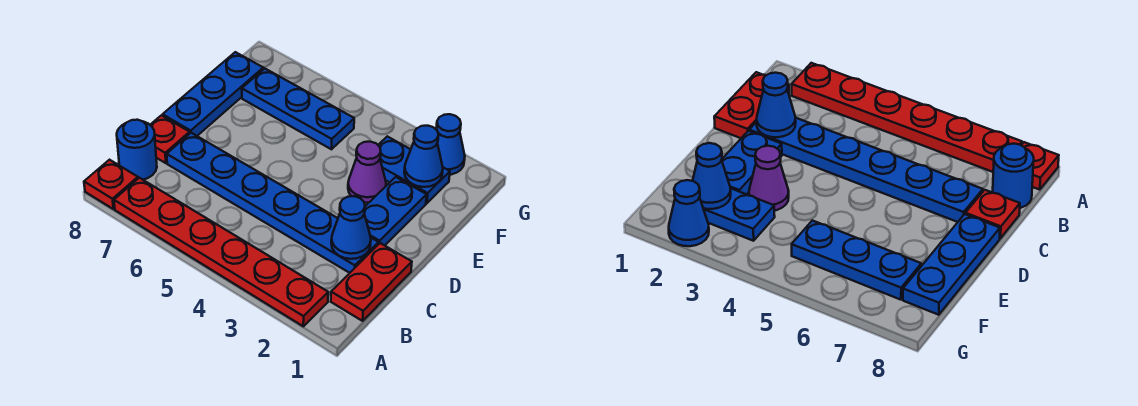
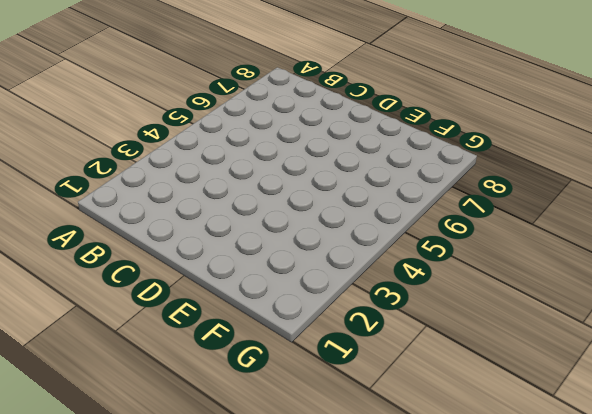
none -> red plate A2:A7 level 1
none -> red plate A8 level 1
none -> red plate B1:C1 level 1

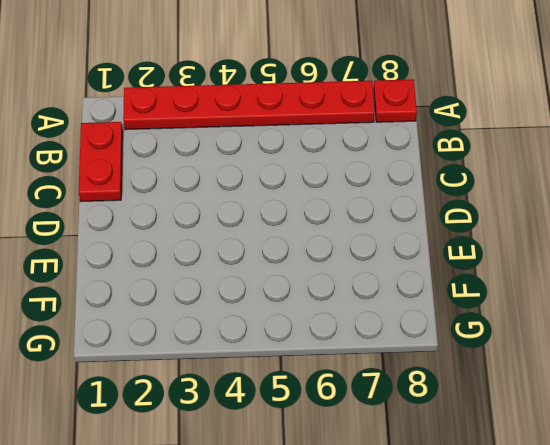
none -> blue round brick B8 level 1
none -> blue plate C2:C7 level 1
none -> red plate C8 level 1

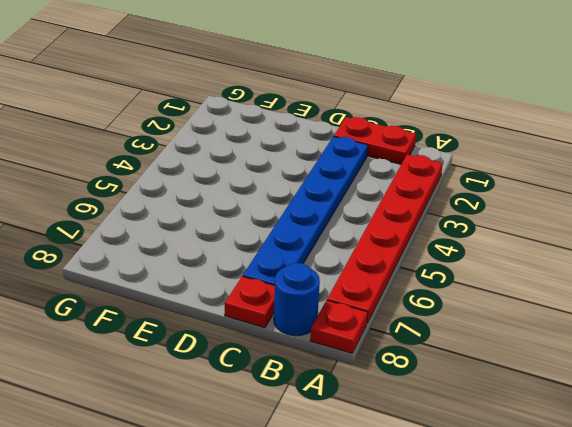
none -> blue plate D2:E2 level 1
none -> blue plate D8:F8 level 1
none -> purple cone E3 level 1

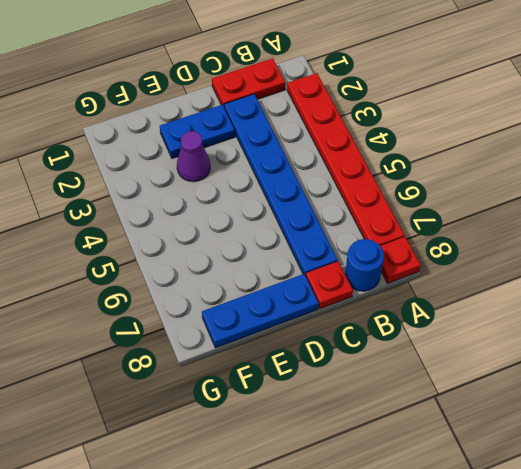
none -> blue plate F2:F3 level 1
none -> blue plate F5:F7 level 1
none -> blue cone G2 level 1

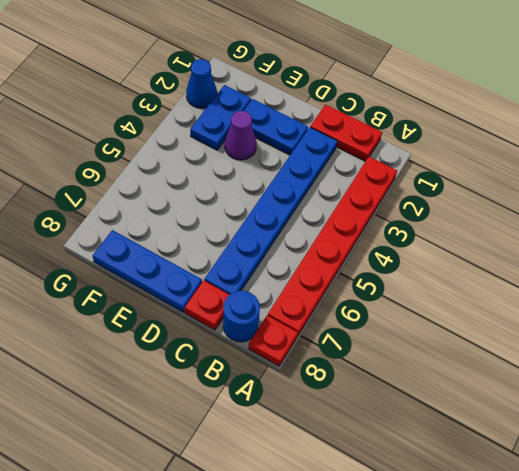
none -> blue plate F5:F7 level 1
none -> blue cone C2 level 2
none -> blue cone F2 level 2

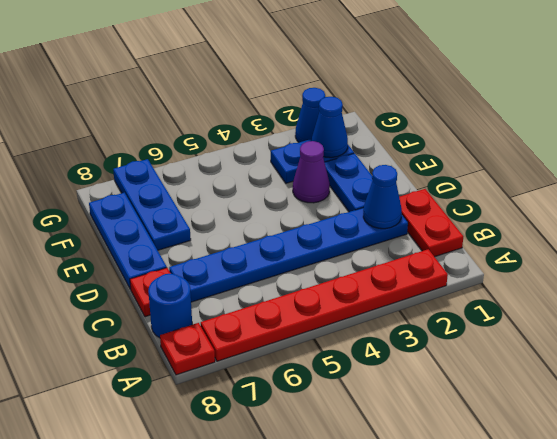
blue plate E7:G7 level 1 -> blue plate F5:F7 level 1

